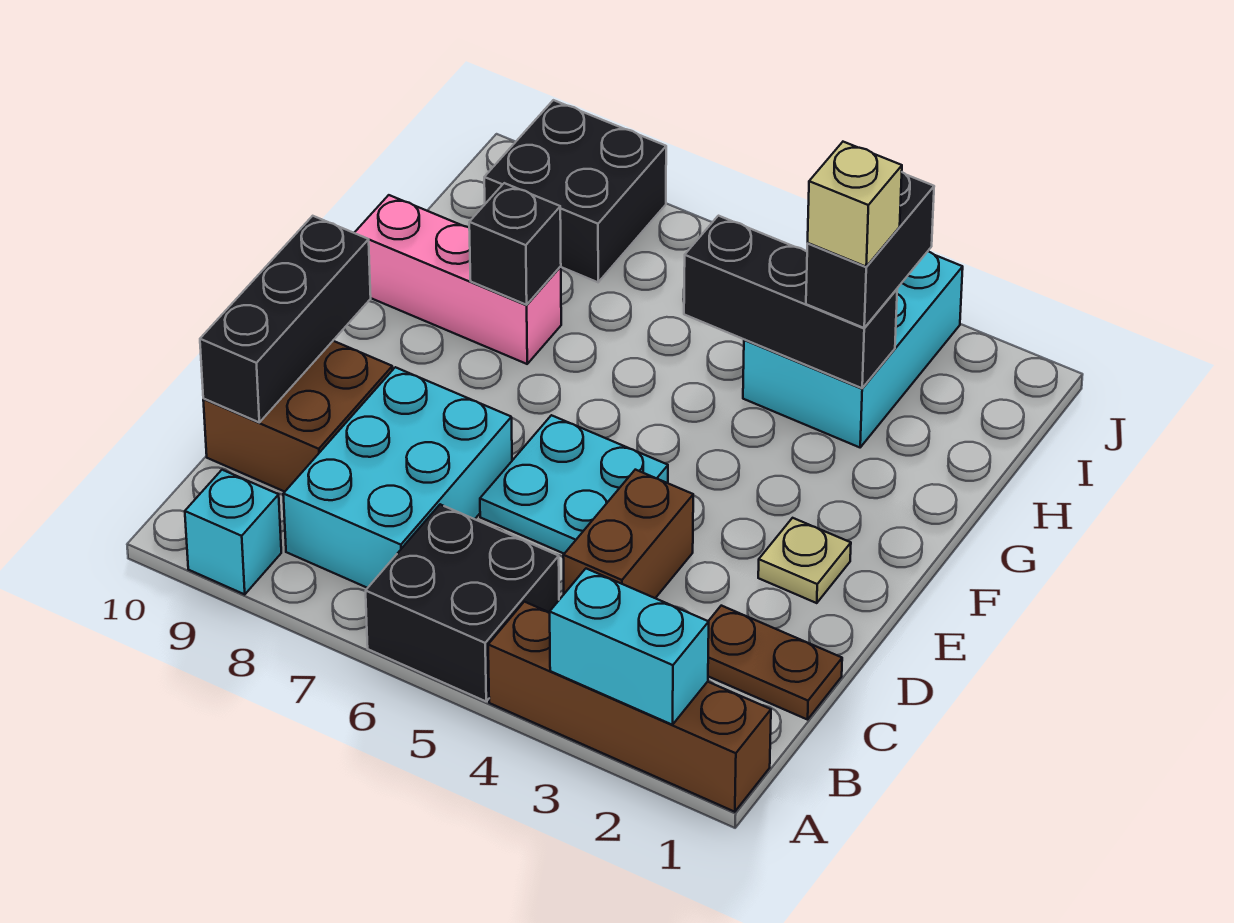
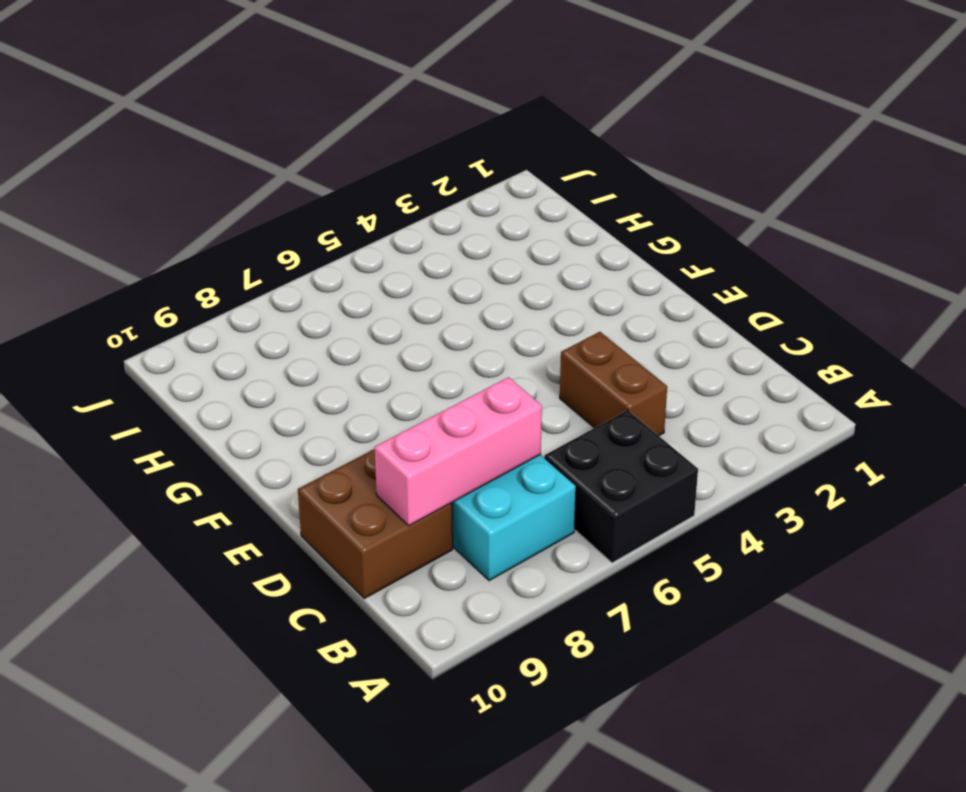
pink brick C7:C9 level 2 -> pink brick G8:G10 level 1
none -> brown brick A1:A4 level 1
none -> cyan brick A9 level 1
none -> brown plate C1:C2 level 1

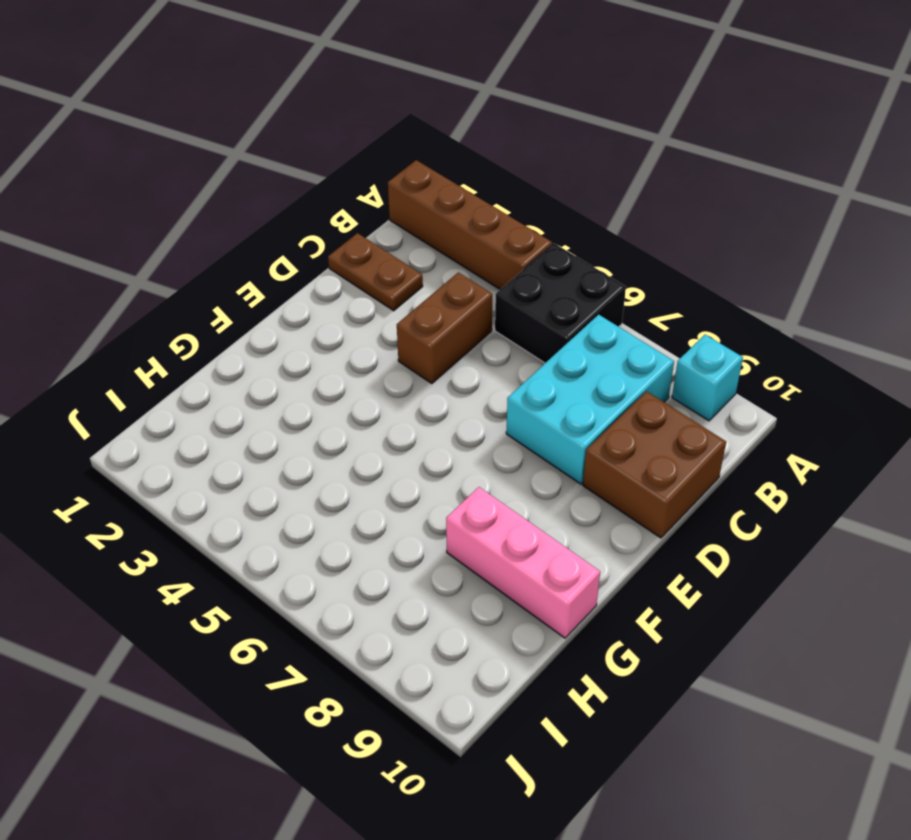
none -> cyan plate D5:E6 level 1
none -> tan plate E2 level 1
none -> cyan brick H3:J4 level 1

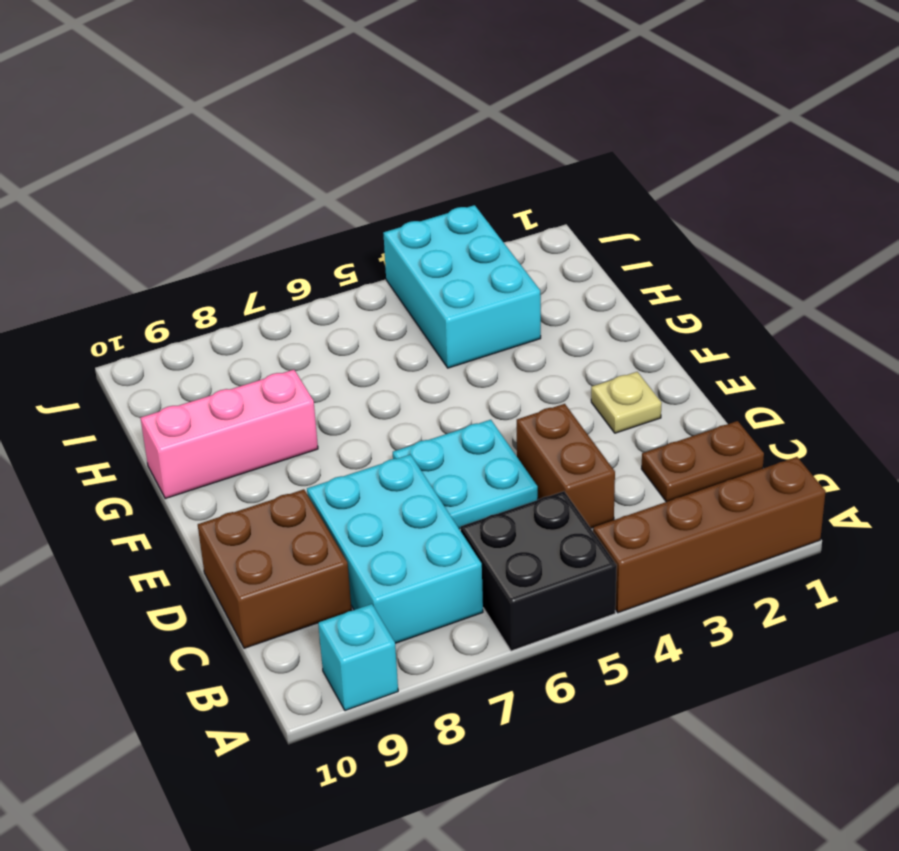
none -> black brick I8:J9 level 1
none -> cyan brick A2:A3 level 2
none -> black brick C10:E10 level 2

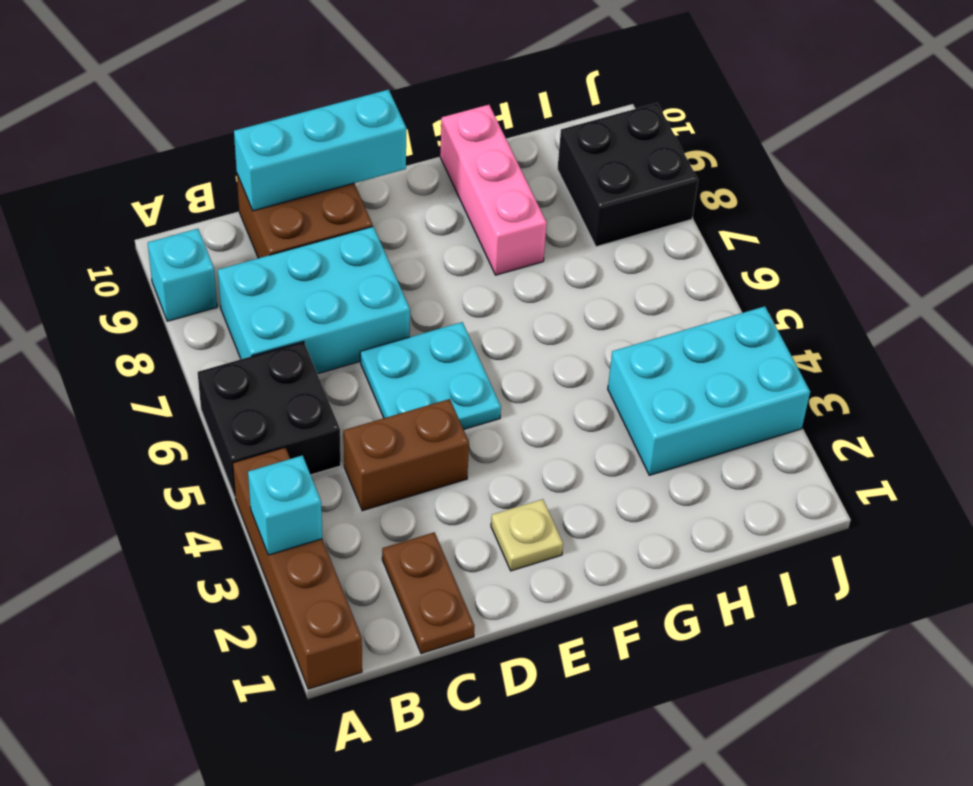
cyan brick A3 level 2 -> cyan brick A2:A3 level 2
cyan brick C10:E10 level 2 -> black brick C10:E10 level 2
none -> black brick G8 level 2
none -> black brick H3:H5 level 2
none -> black brick H3:I3 level 3

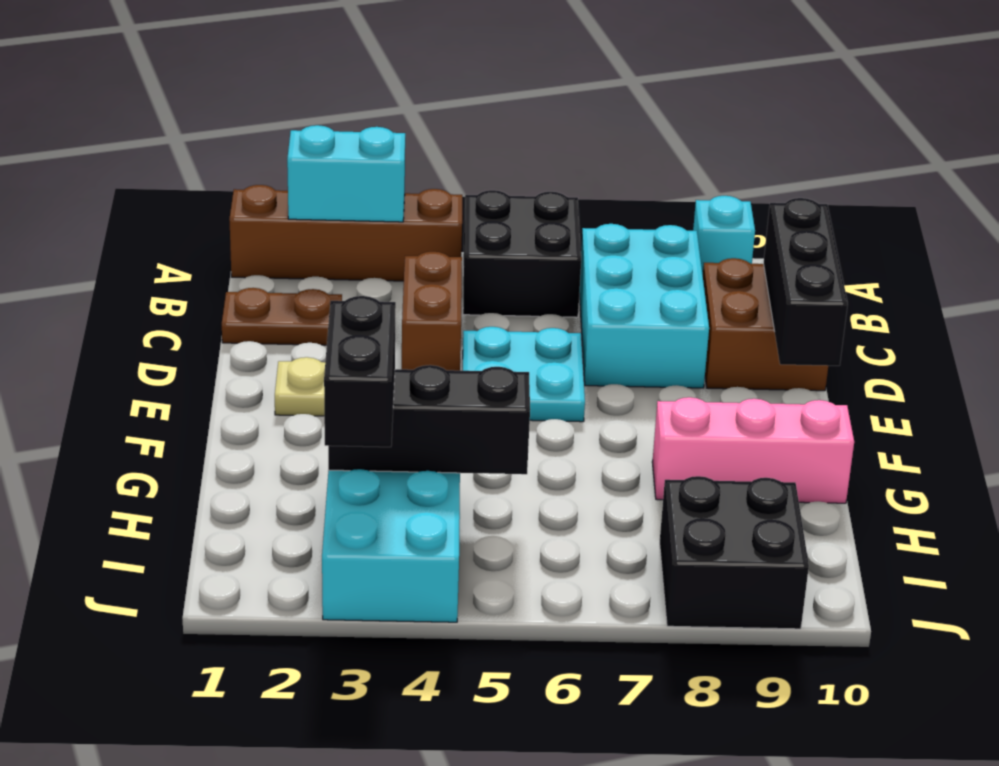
none -> black brick G8 level 2
none -> tan brick H3 level 4

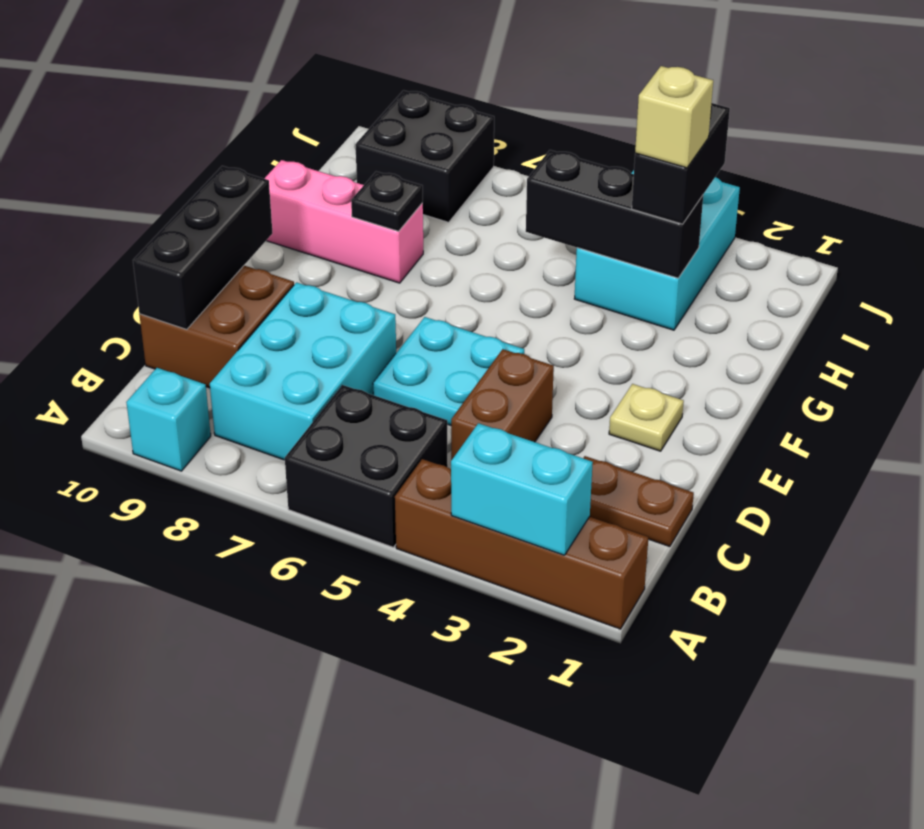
black plate G8 level 2 -> black brick G8 level 2

